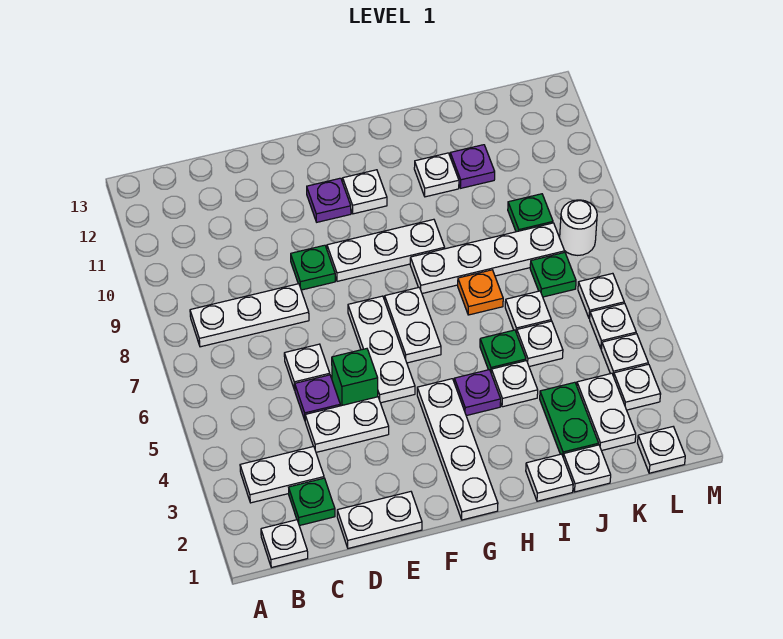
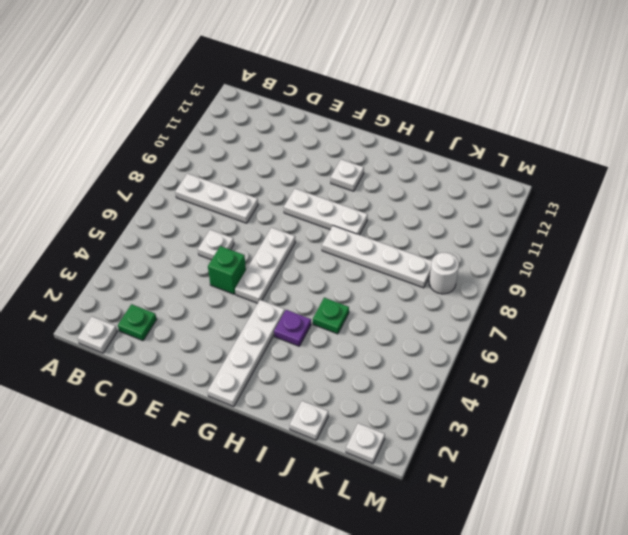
none -> white plate B3:C3 level 1
none -> white plate D1:E1 level 1
none -> white plate D4:E4 level 1
none -> purple plate D5 level 1

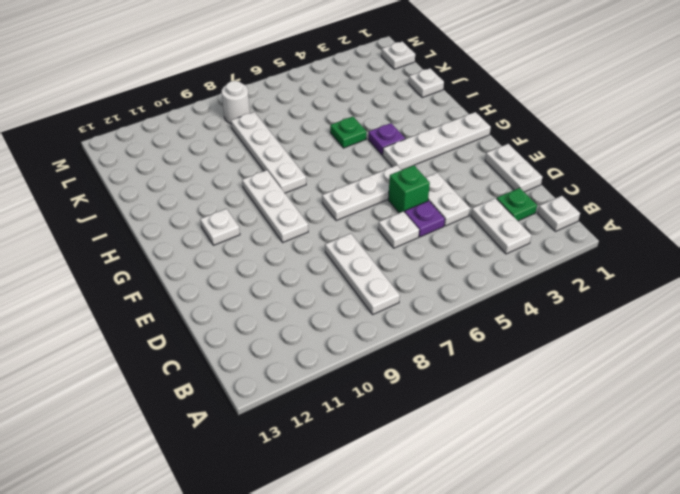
none -> green plate E9 level 1
none -> purple plate F11 level 1
none -> white plate G6:G7 level 1
none -> white plate I1 level 1

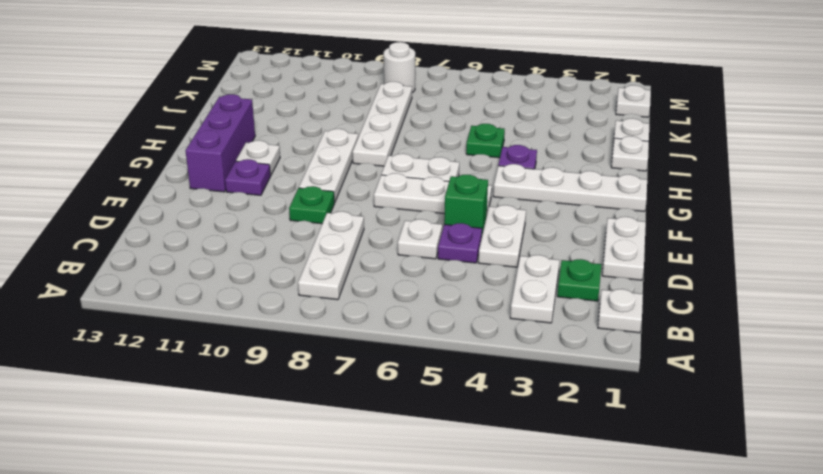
purple brick F12:H12 level 1 -> none
none -> white plate I4 level 1
none -> orange plate I7 level 1
none -> white plate I11 level 1
none -> green plate J2:J3 level 1

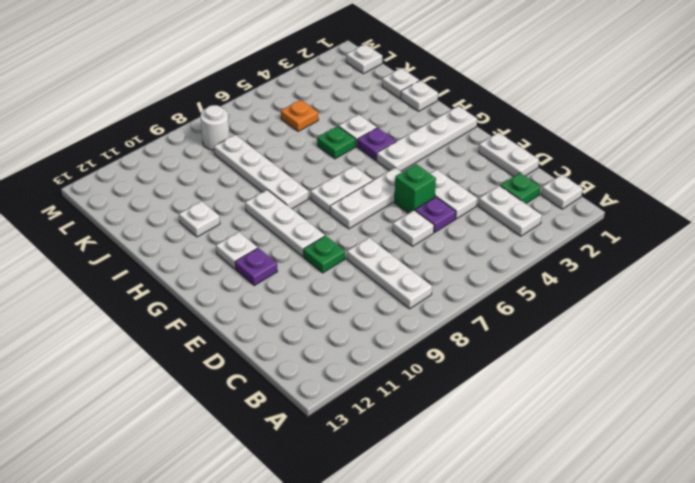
orange plate K5 level 1 -> orange plate I7 level 1
none -> green plate J2:J3 level 1
none -> white plate J5 level 1
none -> white plate J6 level 1
none -> purple plate J11 level 1

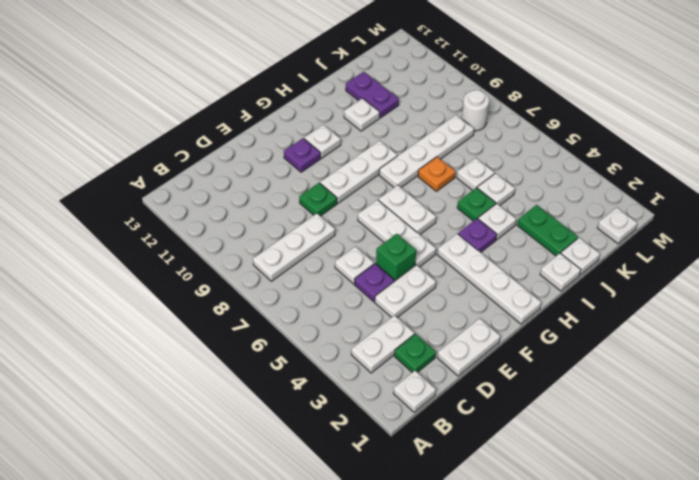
purple plate J11:J12 level 1 -> purple plate J11 level 1
none -> white plate K2:K3 level 1
none -> green plate K7 level 1
none -> green plate K9 level 1
none -> white plate L3 level 1

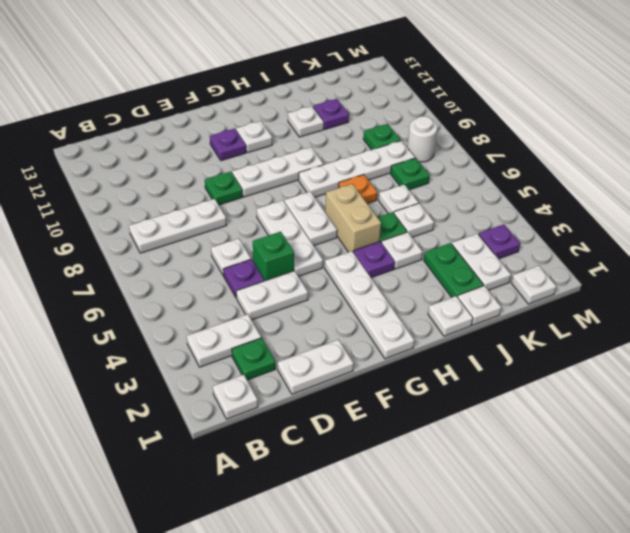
tan brick H5:H6 level 1 -> none
purple plate L3 level 1 -> white plate L3 level 1
none -> white plate L4 level 1
none -> white plate L5 level 1
none -> white plate L6 level 1

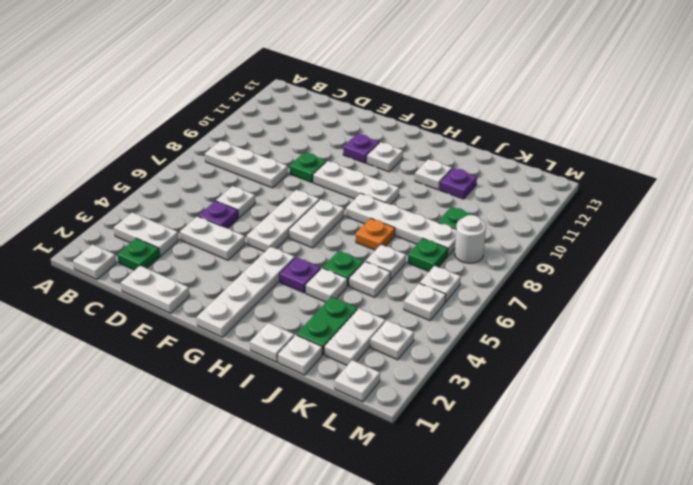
none -> green brick E5 level 1
none -> white plate L4 level 1

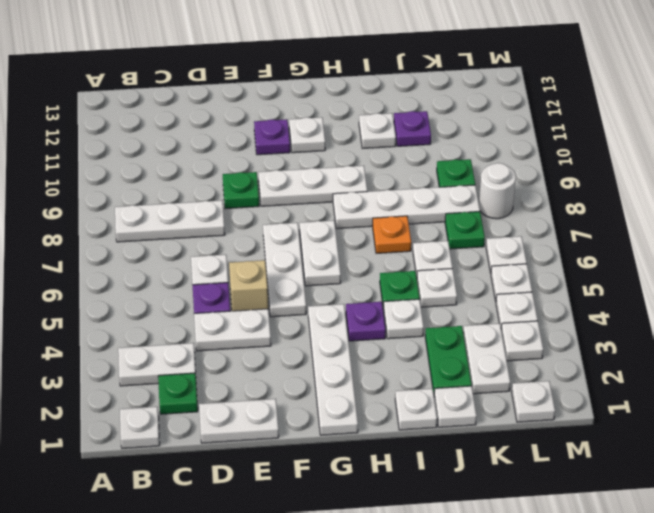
tan brick E5 level 1 -> green brick E5 level 1

